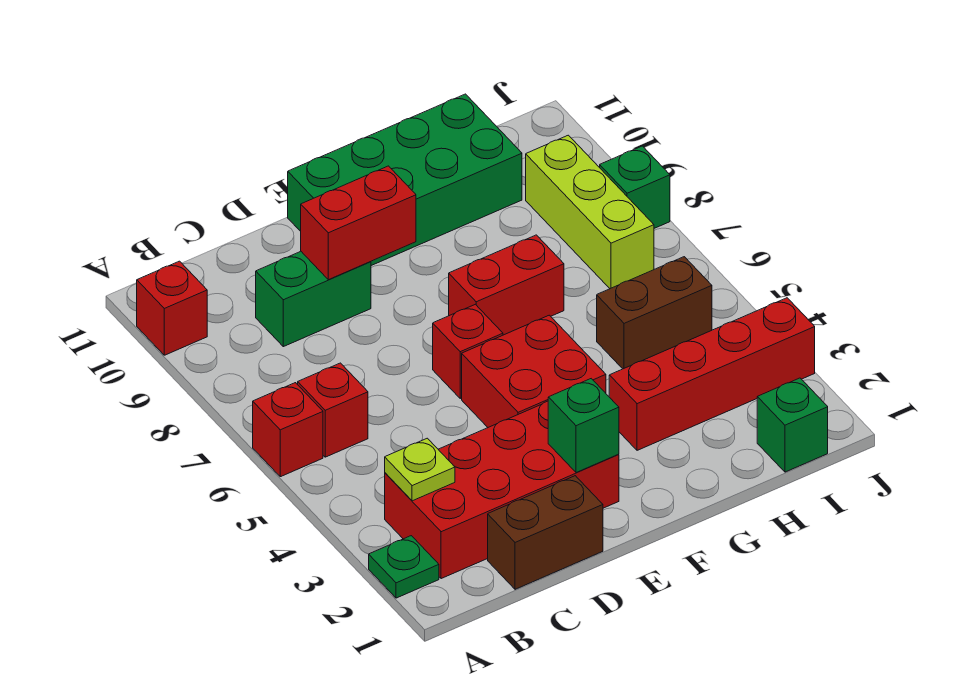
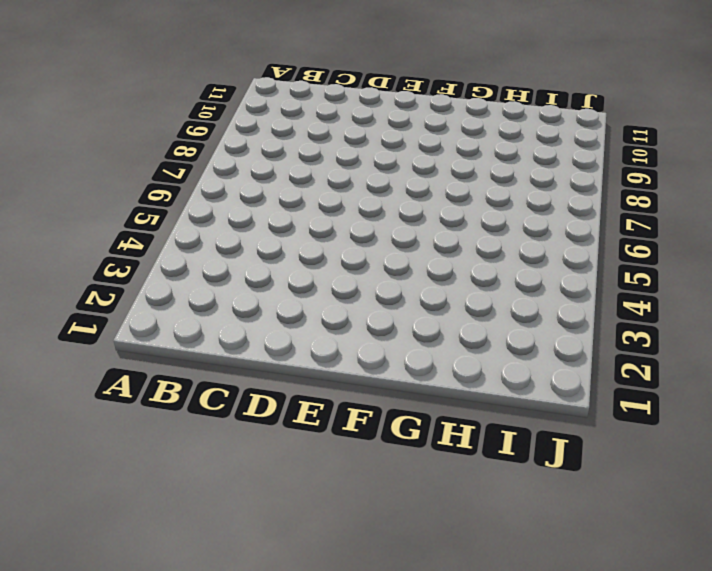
none -> green plate A2 level 1
none -> red brick A6 level 1
none -> red brick A10 level 1

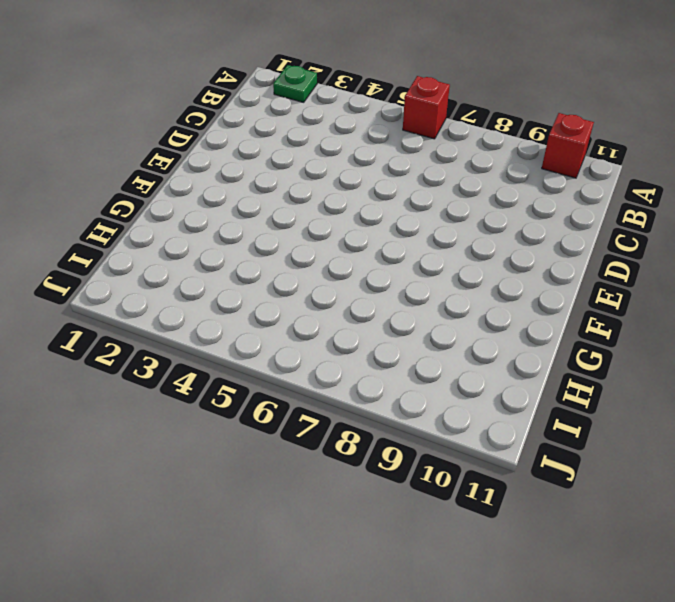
none -> red brick B2:E3 level 1
none -> red brick B6 level 1
none -> brown brick C1:D1 level 1

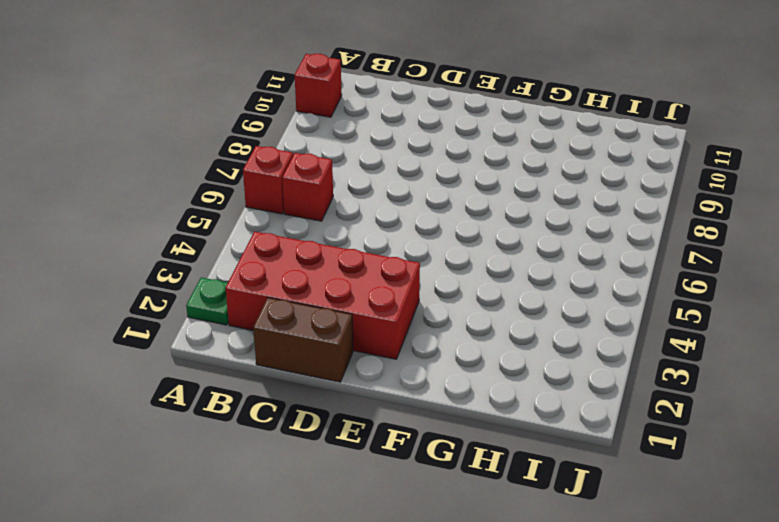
none -> green brick C9:D9 level 1
none -> red brick E4:F5 level 1
none -> red brick E6 level 1

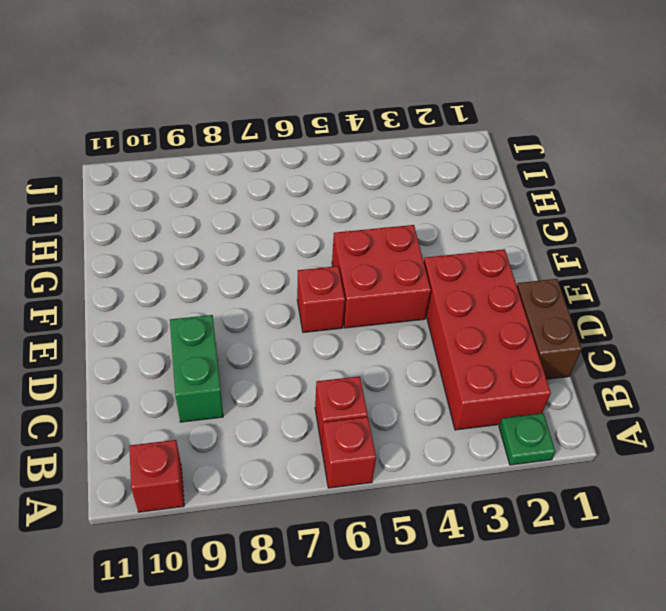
none -> green brick E10:H11 level 1
none -> red brick F7:G7 level 1
none -> red brick G3:J3 level 1

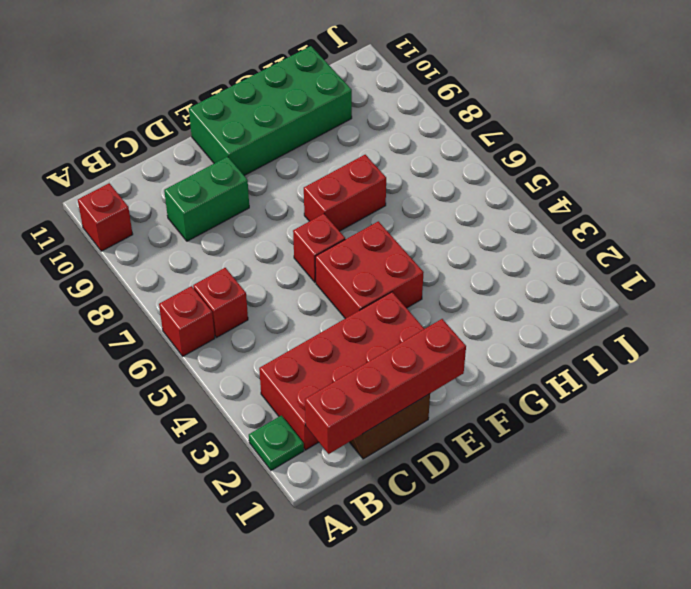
red brick B1:E1 level 2 -> red brick G3:J3 level 1
none -> brown brick H5:I5 level 1
none -> green brick I1 level 1
none -> lime brick I7:I9 level 1

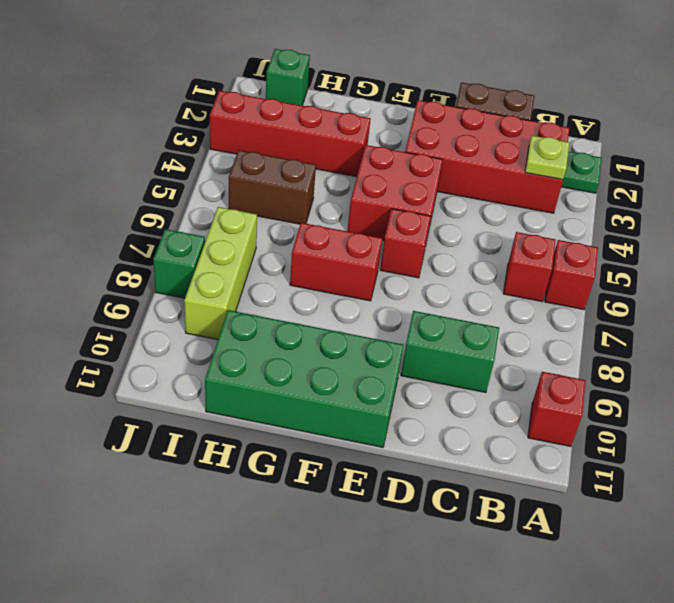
none -> red brick D9:E9 level 2
none -> green brick E2 level 2

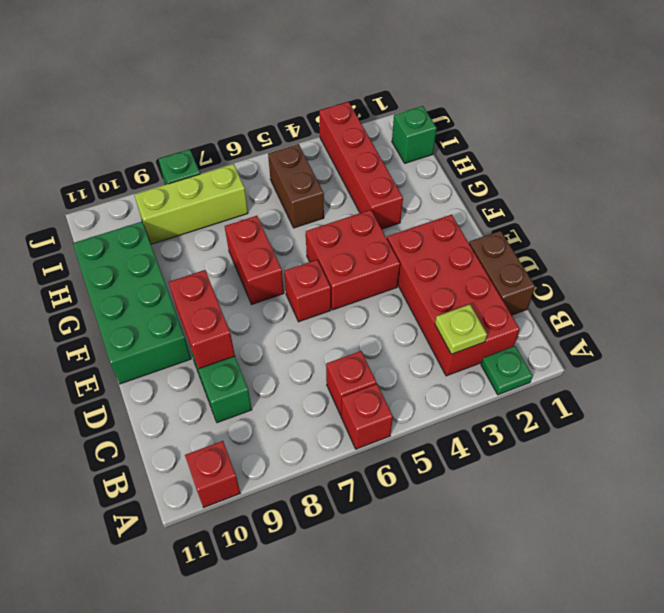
none -> green brick E2 level 2

